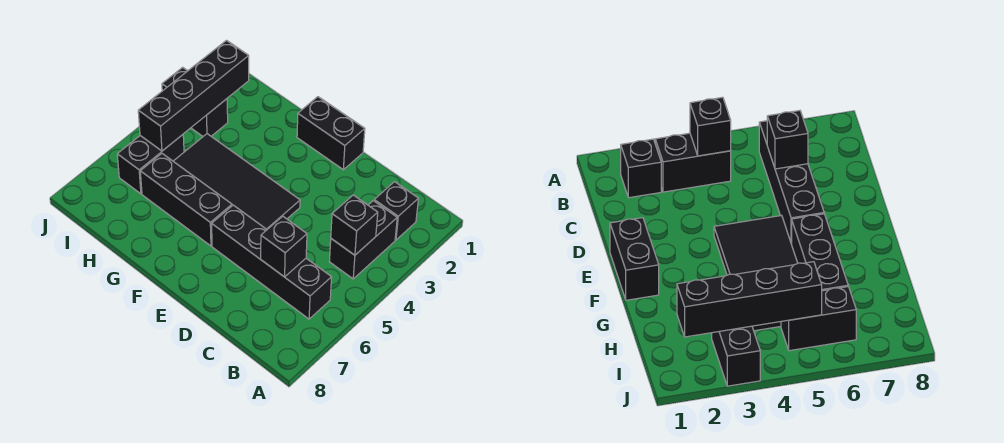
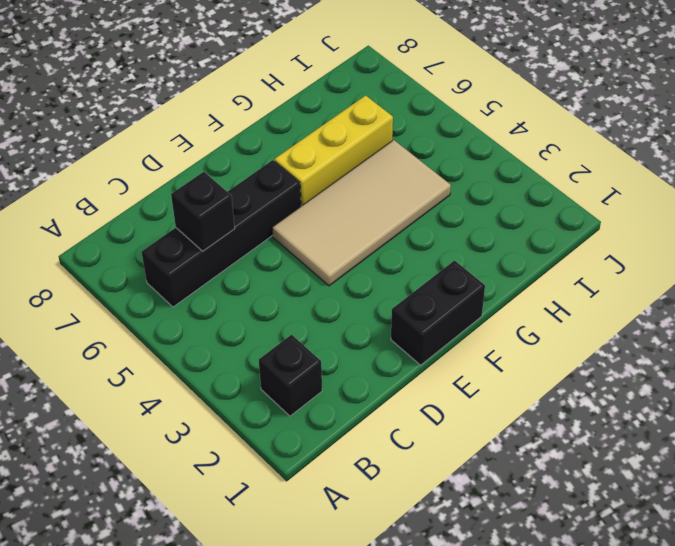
tan tile E4:H5 level 1 -> black tile E4:H5 level 1
yellow brick F6:H6 level 1 -> black brick F6:H6 level 1
none -> black brick B3:B4 level 1
none -> black brick I3:J3 level 1

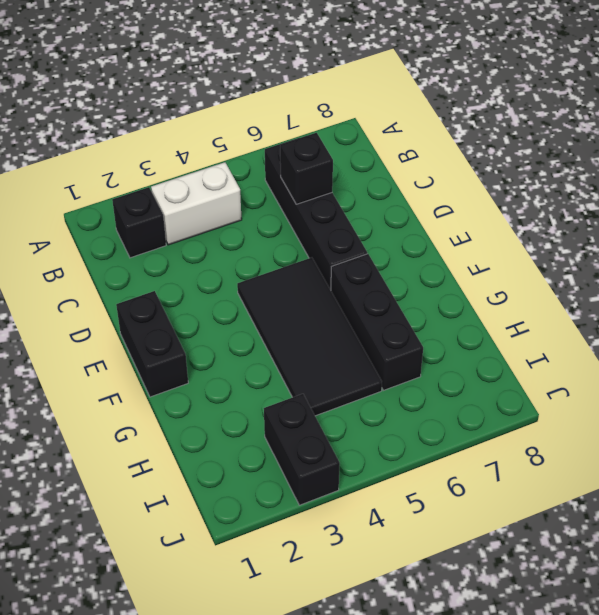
white brick B3:B4 level 1 -> black brick B3:B4 level 1
none -> black brick I5:I6 level 1
none -> black brick B4 level 2

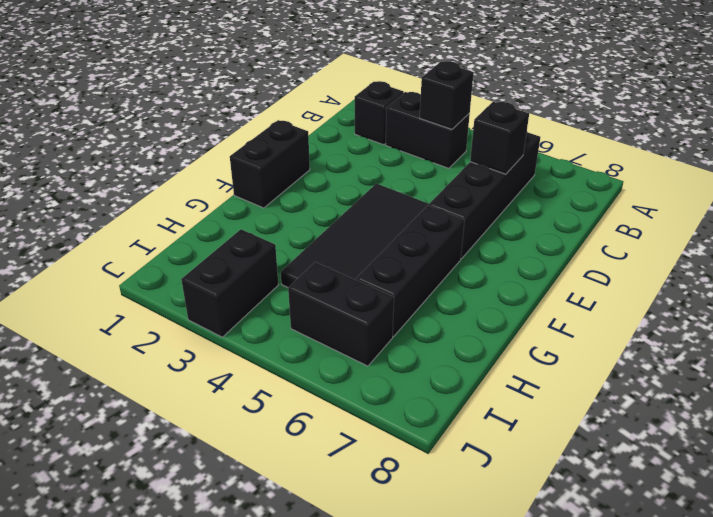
none -> black brick I2:I5 level 2

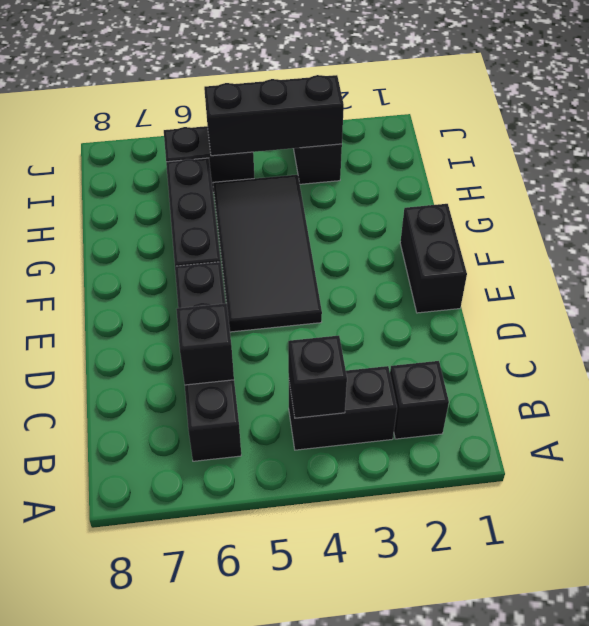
black brick I3:I5 level 2 -> black brick I2:I5 level 2

